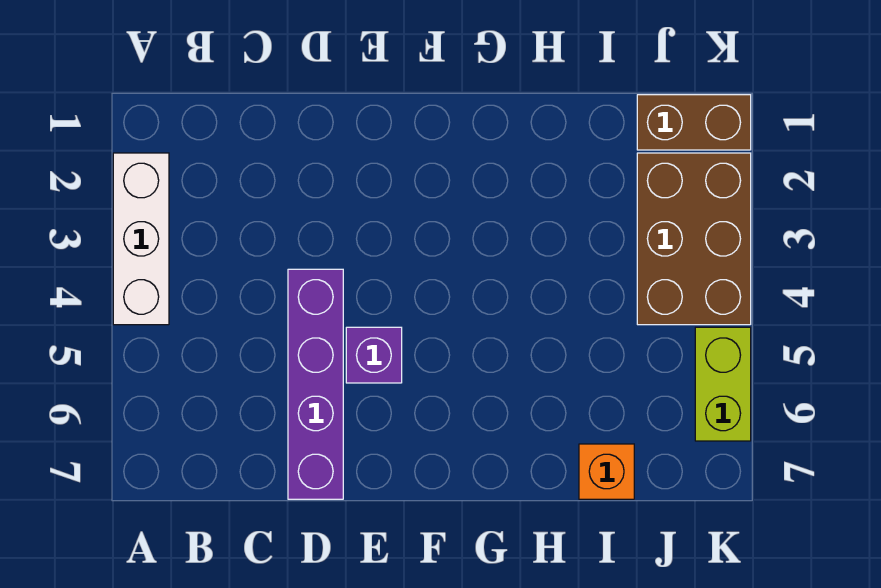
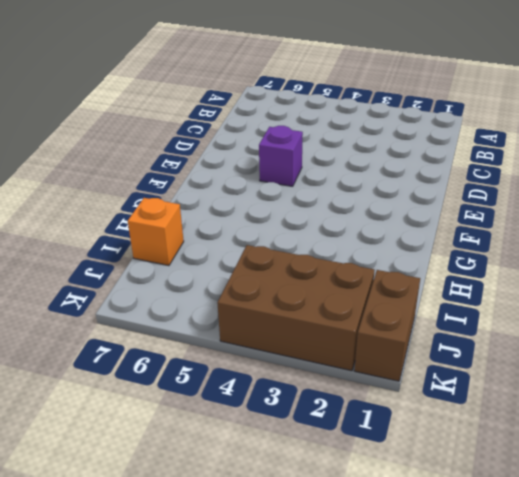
none -> white brick A2:A4 level 1
none -> purple brick D4:D7 level 1

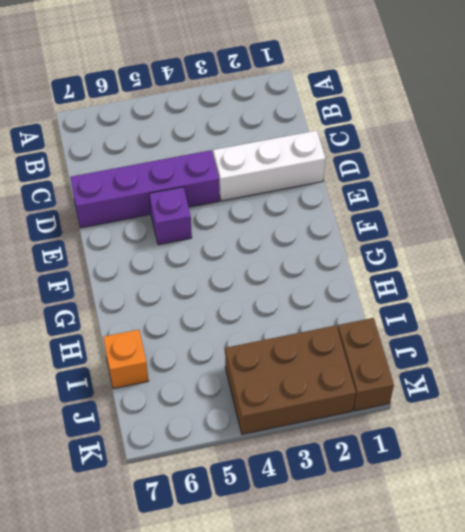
white brick D1:D3 level 1 -> white brick A2:A4 level 1
none -> lime brick K5:K6 level 1

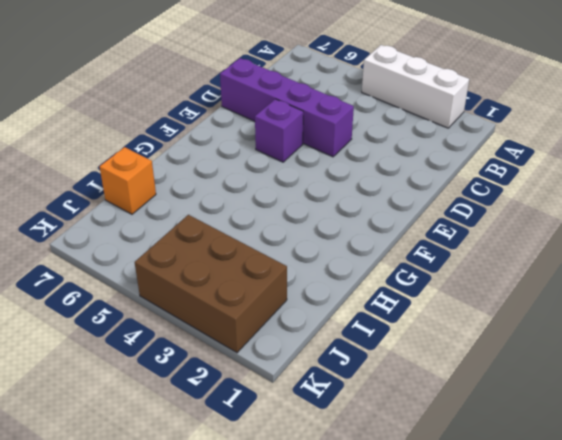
none -> brown brick J1:K1 level 1
none -> lime brick K5:K6 level 1

